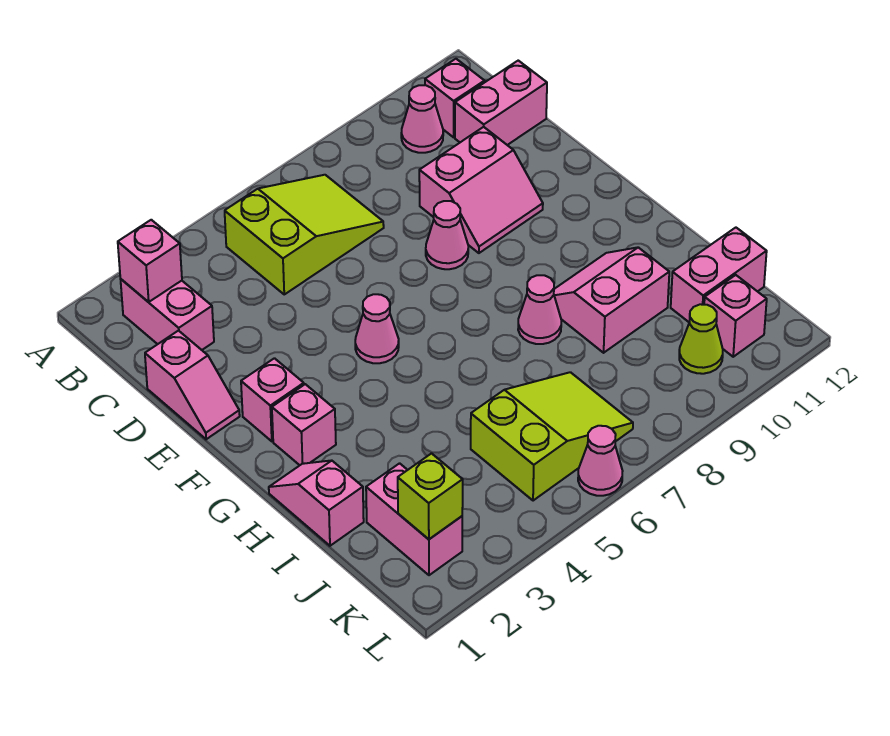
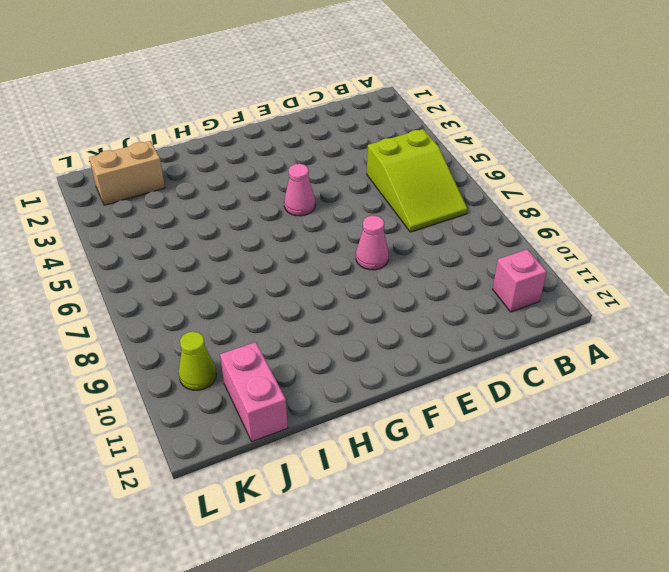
tan brick J2:K2 level 1 -> pink brick J2:K2 level 1
none -> pink brick B2:C2 level 1
none -> pink cone B10 level 1
none -> pink brick C11:C12 level 1

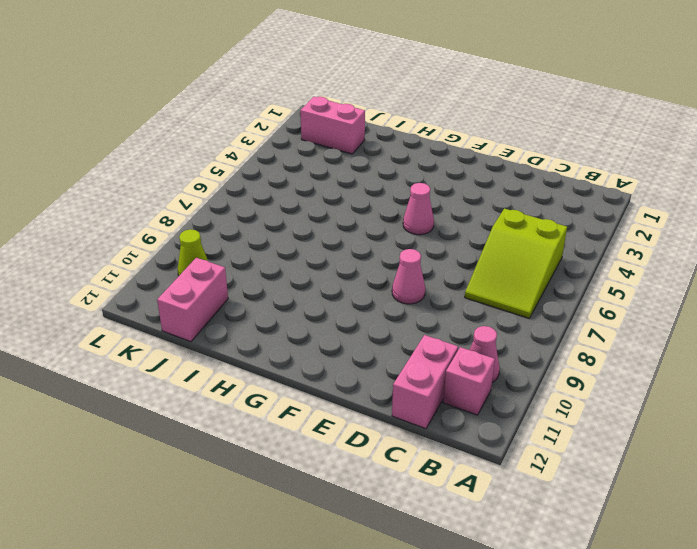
none -> pink brick B2:C2 level 1
none -> pink slope D1:E1 level 1 top D
none -> pink slope D9:E10 level 1 top D

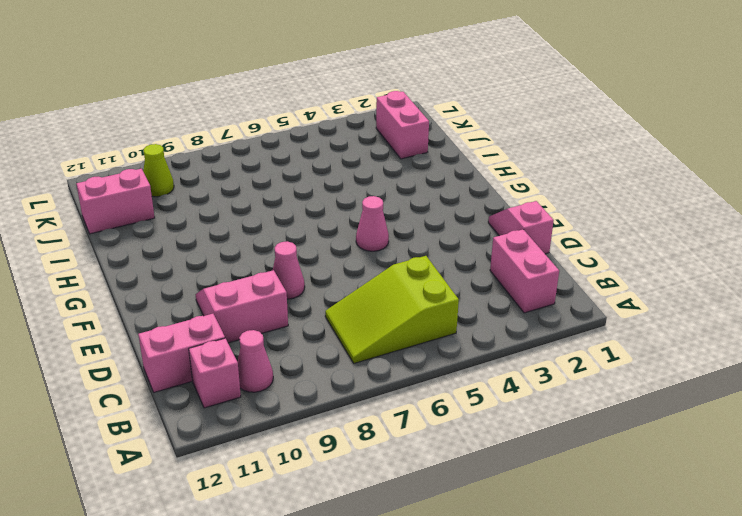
none -> pink brick F2 level 1
none -> pink brick G2 level 1
none -> pink slope H1:I1 level 1 top I

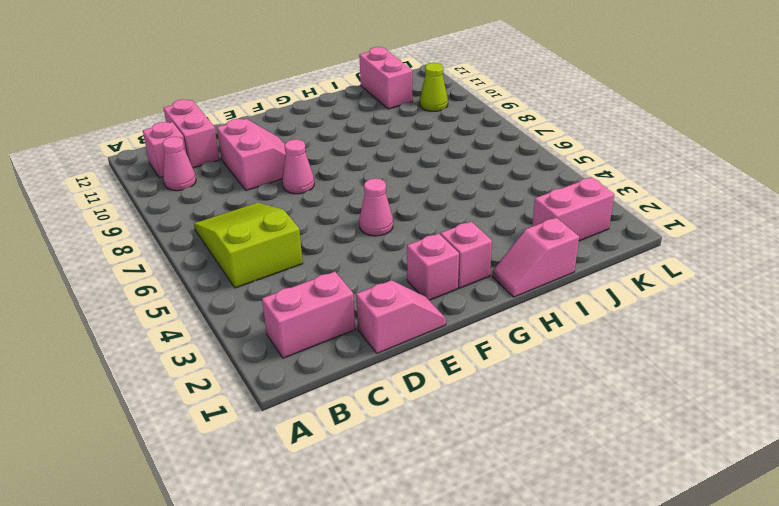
none -> pink cone H8 level 1
none -> pink slope H9:I10 level 1 top I
none -> lime slope J5:K7 level 1 top 5

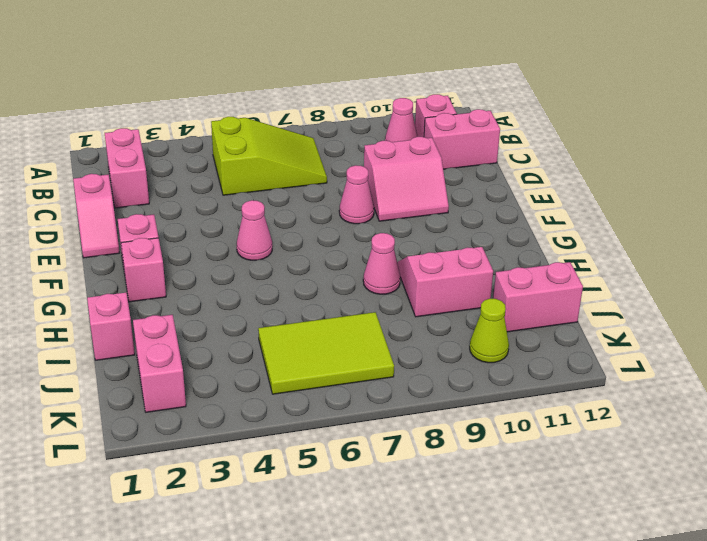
lime tile J5:K7 level 1 -> lime slope J5:K7 level 1 top 5
none -> pink brick K11 level 1
none -> pink cone L6 level 1
none -> pink brick B2 level 2

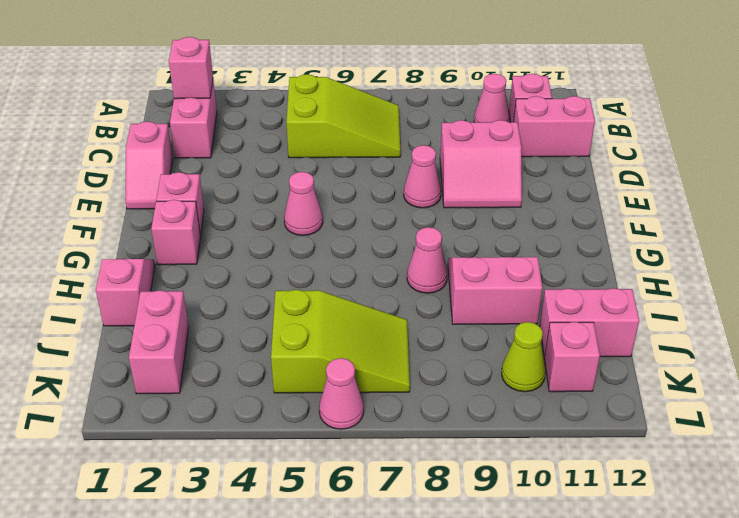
none -> lime brick K2 level 2

